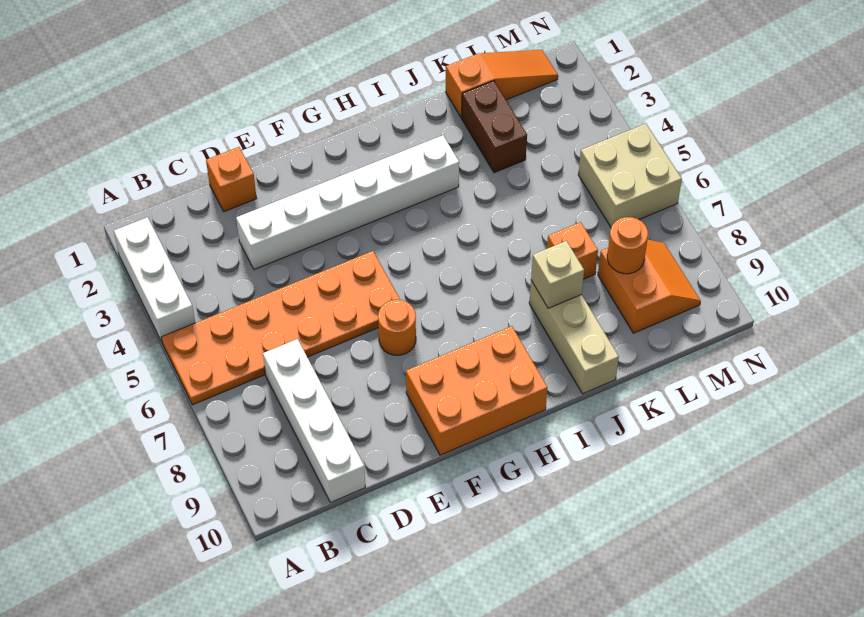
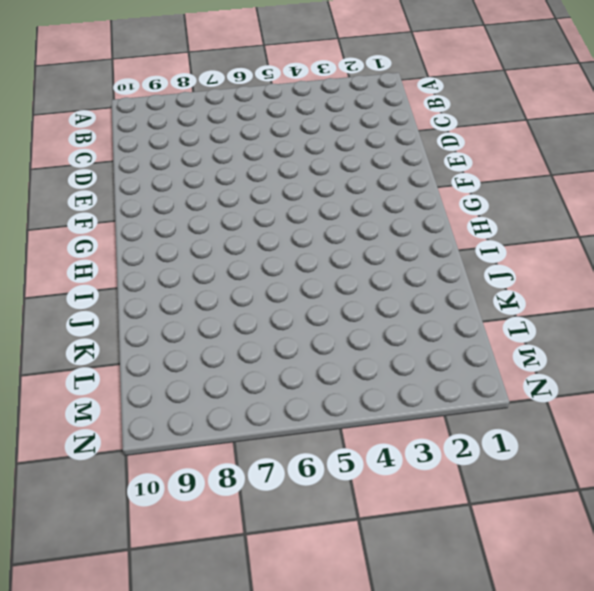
none -> white brick A2:A4 level 1
none -> orange plate A5:F6 level 1
none -> white brick C7:C10 level 1

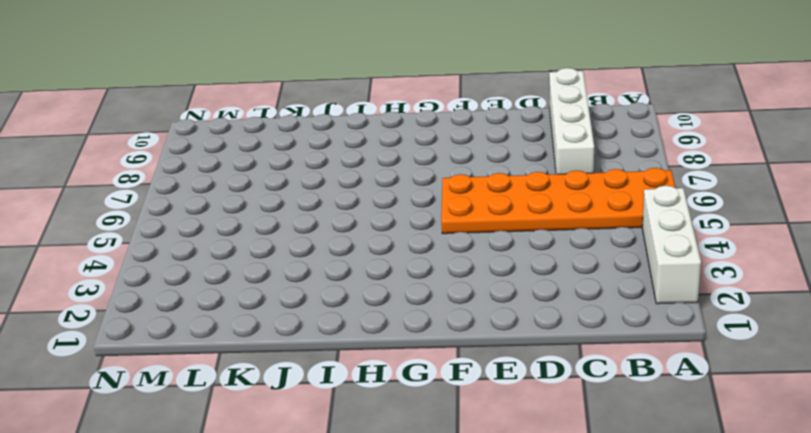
none -> orange brick D1 level 1
none -> white brick D3:I3 level 1
none -> orange round brick F7 level 1

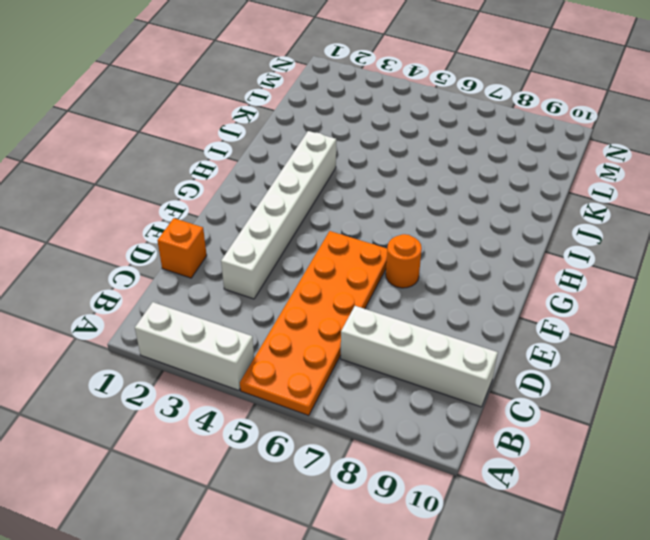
none -> orange brick F9:H10 level 1
none -> tan brick J8:J10 level 1
none -> orange slope K1:M1 level 1 top K

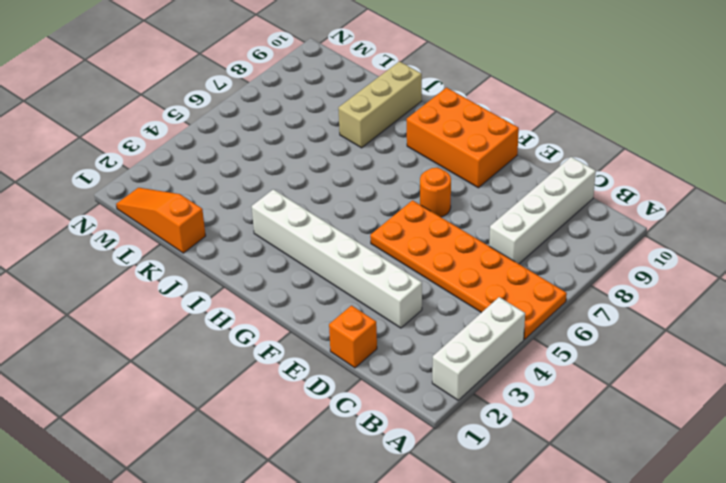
none -> brown brick K2:K3 level 1
none -> orange brick K7 level 1
none -> orange slope L8:M9 level 1 top L

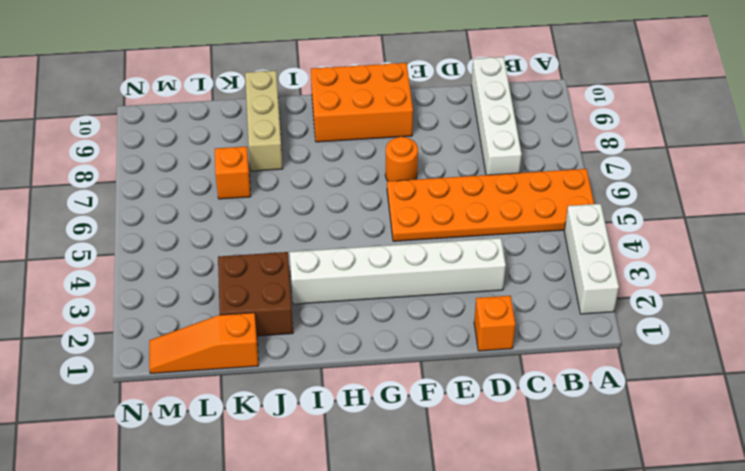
brown brick J2:K3 level 1 -> brown brick K2:K3 level 1
none -> orange slope L8:M9 level 1 top L
none -> tan brick M5:N6 level 1
none -> tan brick J8 level 2

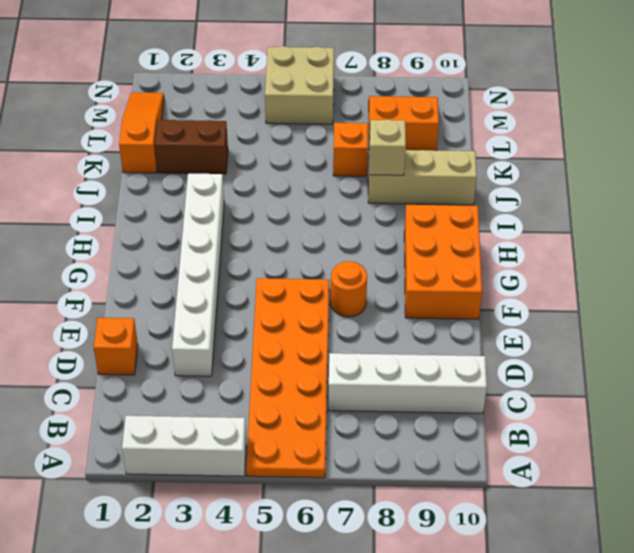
none -> orange round brick L8 level 2

